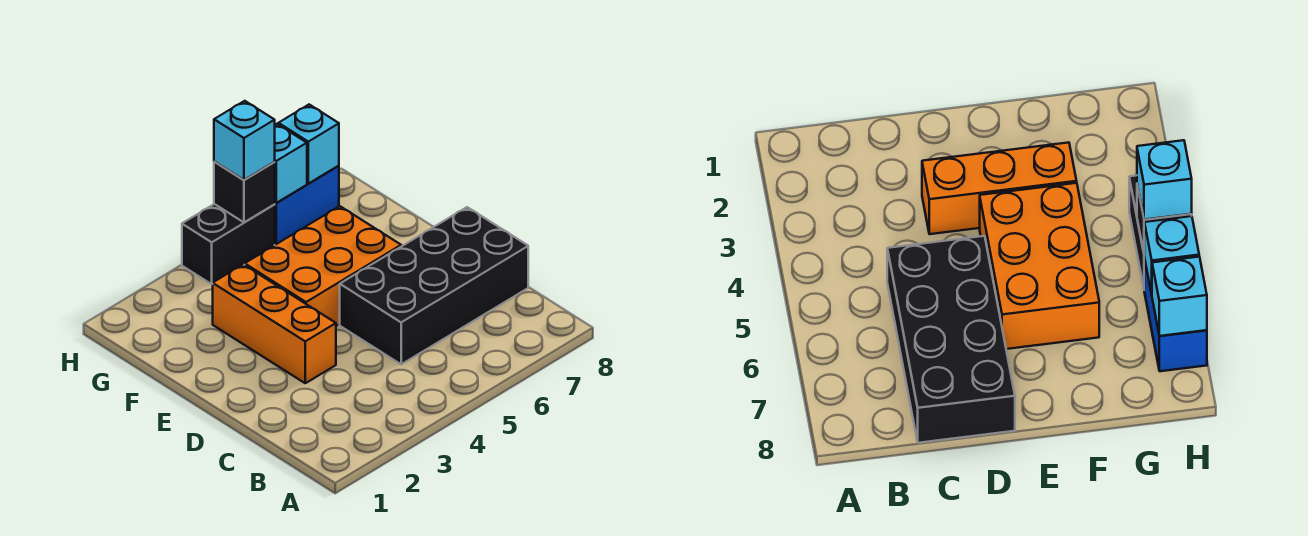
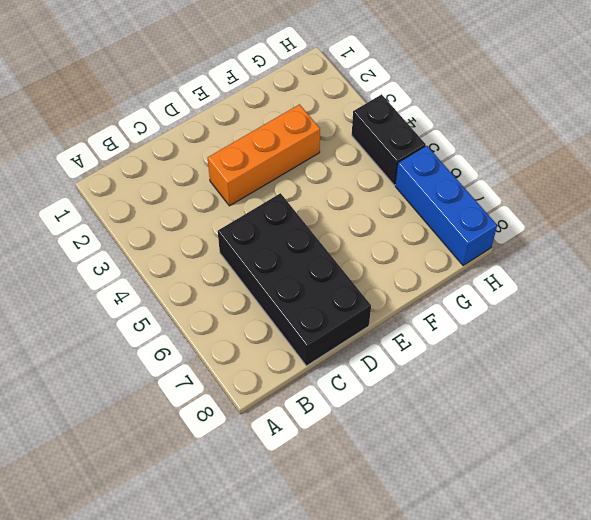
blue brick H6:H8 level 1 -> blue brick H6:H7 level 1
none -> orange brick E4:F6 level 1
none -> black brick H5 level 2

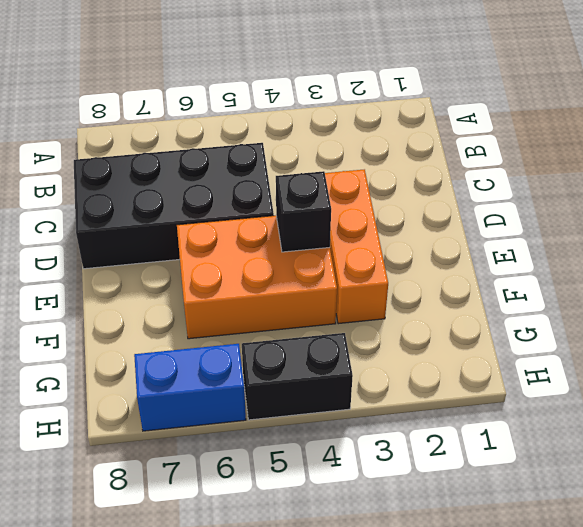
black brick E4 level 2 -> black brick H5 level 2
none -> cyan brick H6 level 2
none -> cyan brick H7 level 2

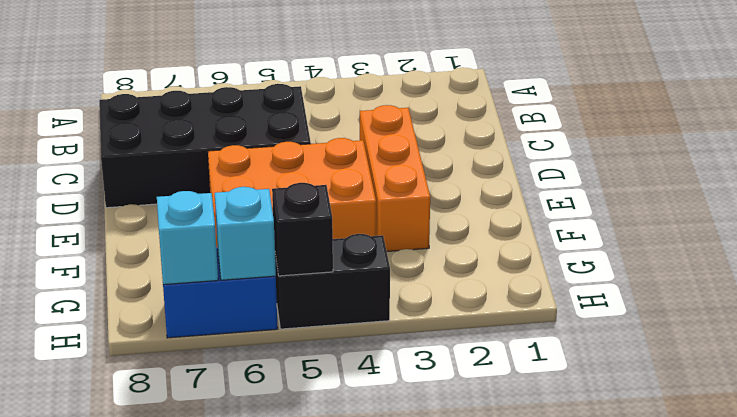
none -> cyan brick H5 level 3

